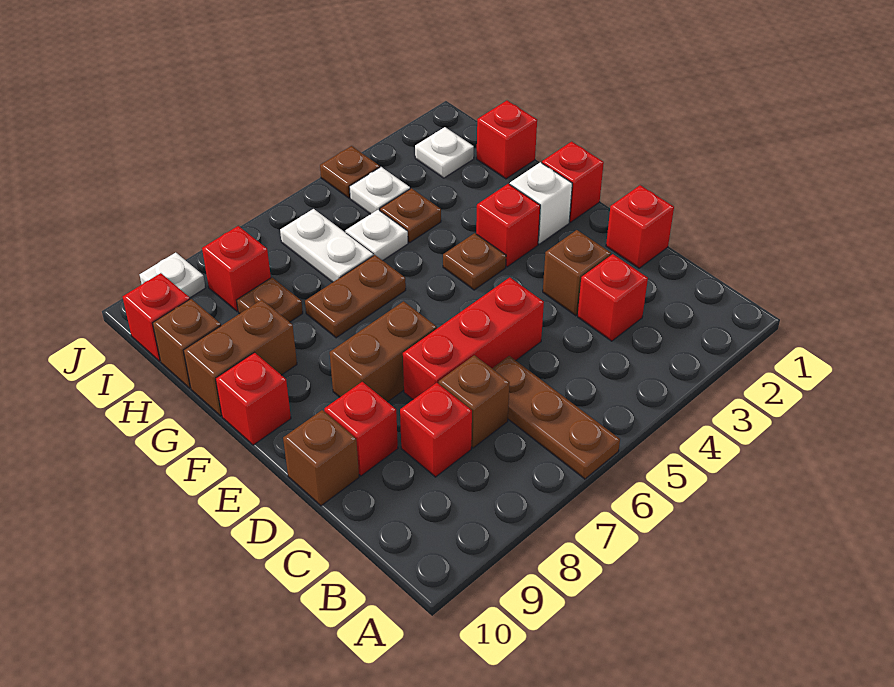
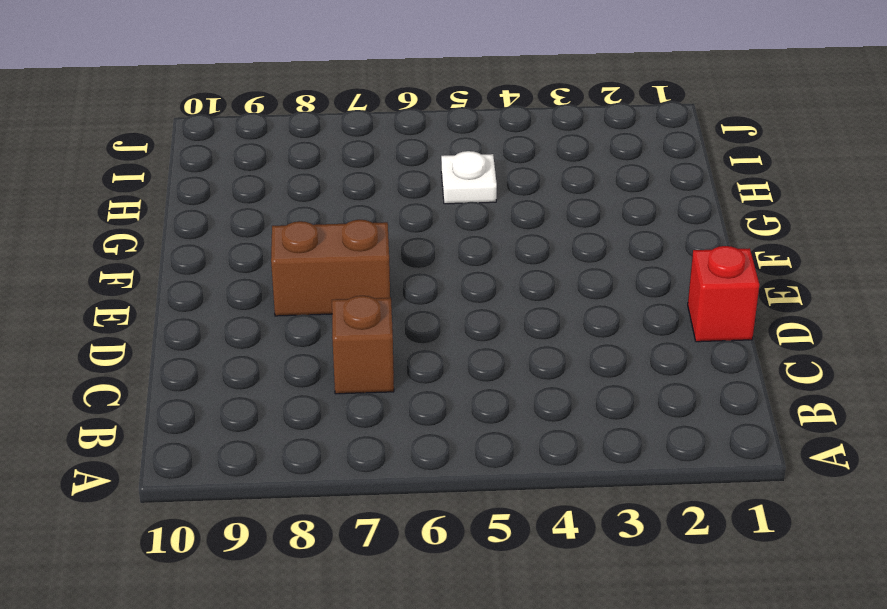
none -> brown plate A6:C6 level 1
none -> red brick C3 level 1
none -> red brick C8 level 1

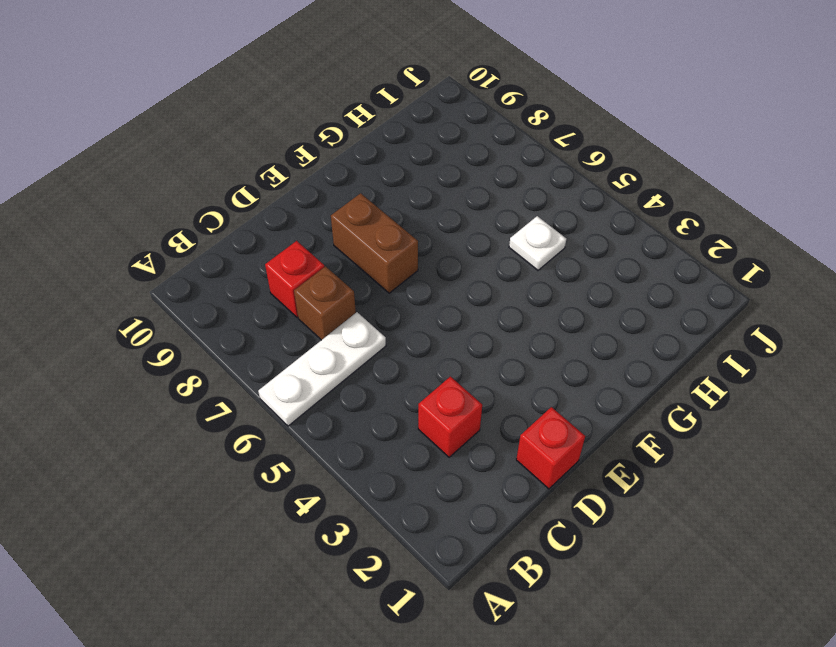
white plate A6:C6 level 1 -> brown plate A6:C6 level 1
none -> brown brick D3 level 1
none -> red brick D5:D7 level 1
none -> red brick D9 level 1

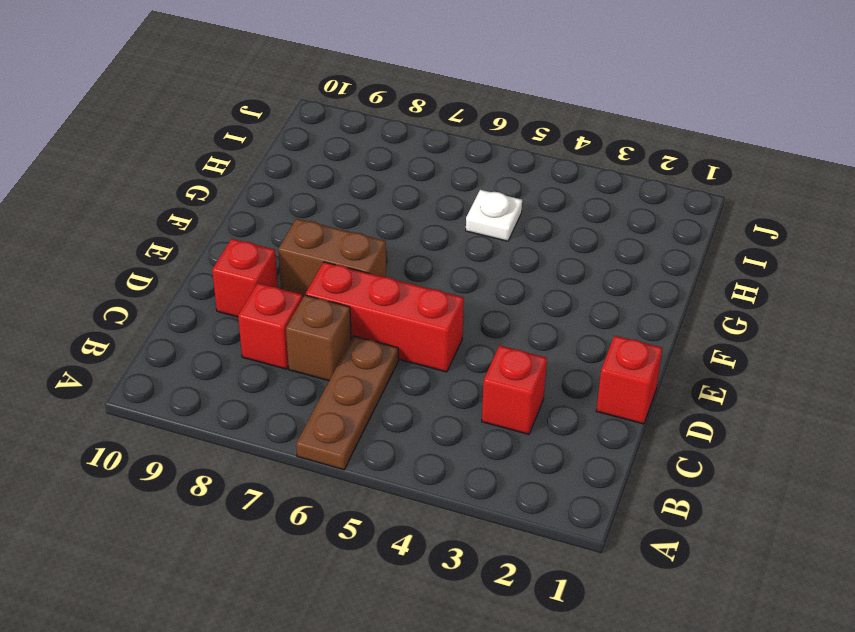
none -> brown brick D3 level 1
none -> brown brick D10 level 1
none -> red brick F1 level 1

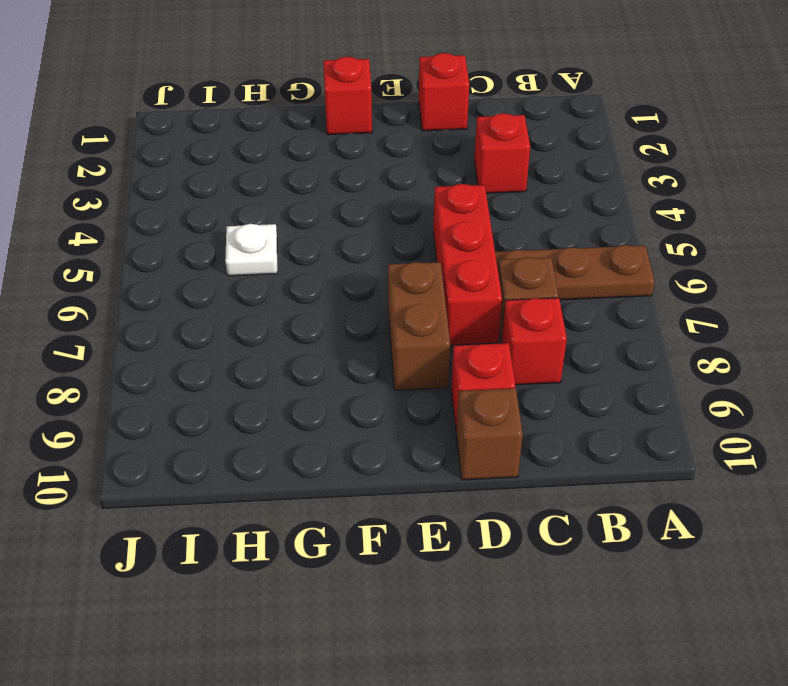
none -> brown brick D3 level 1
none -> white brick F2 level 1
none -> red brick F3 level 1

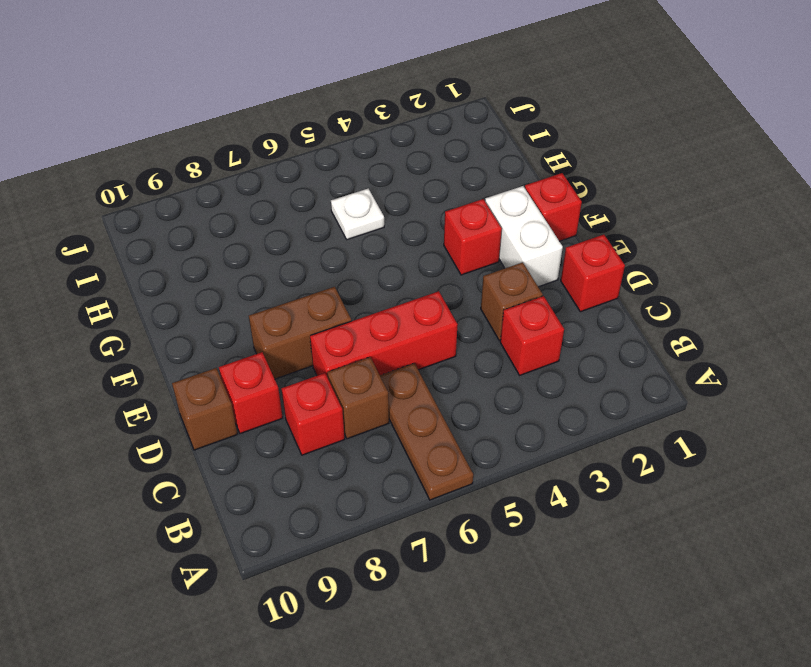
white brick E2:F2 level 1 -> white brick F2 level 1
none -> brown plate F4 level 1
none -> red brick F10 level 1
none -> brown plate G6:G7 level 1

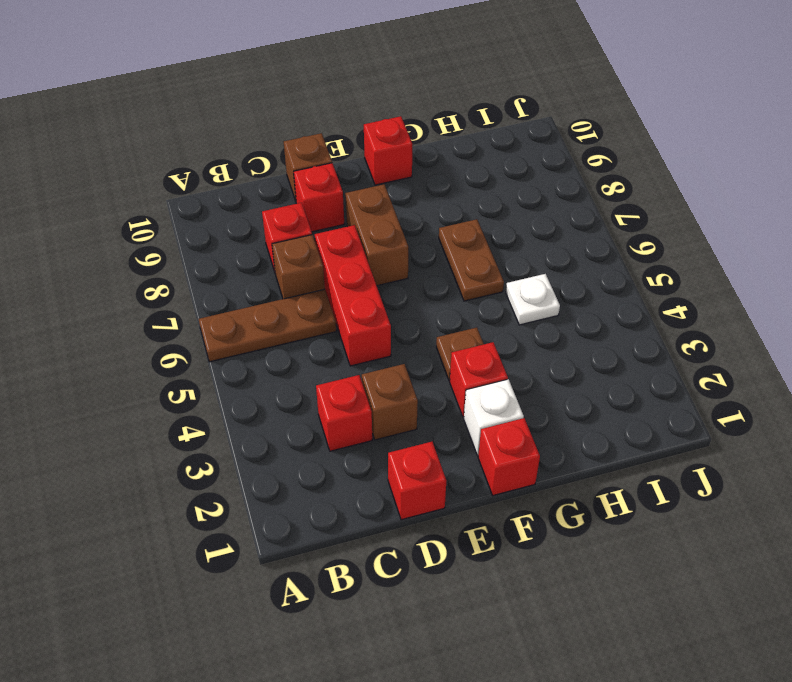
none -> brown brick G9:G10 level 1
none -> red brick H1 level 1
none -> brown plate H4 level 1

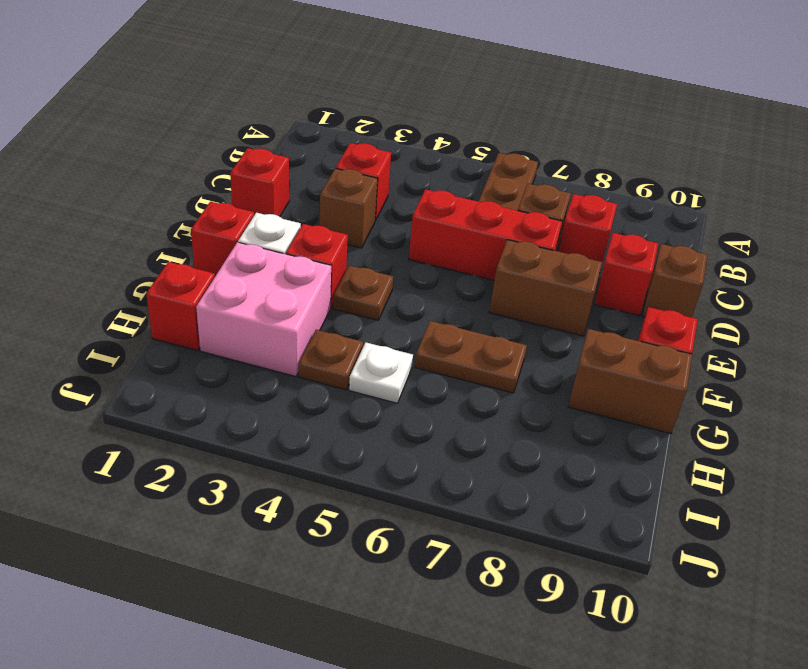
pink brick G2:H3 level 1 -> none
none -> white plate H6:I6 level 1
none -> brown plate H8 level 1
none -> brown brick H10 level 1

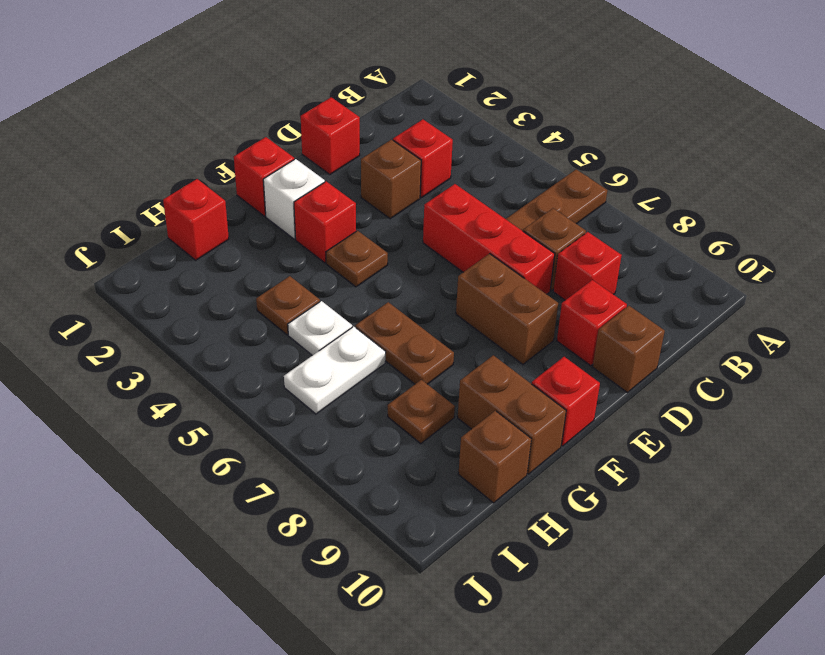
none -> white plate I2 level 1
none -> white plate I4 level 1
none -> red brick I8 level 1

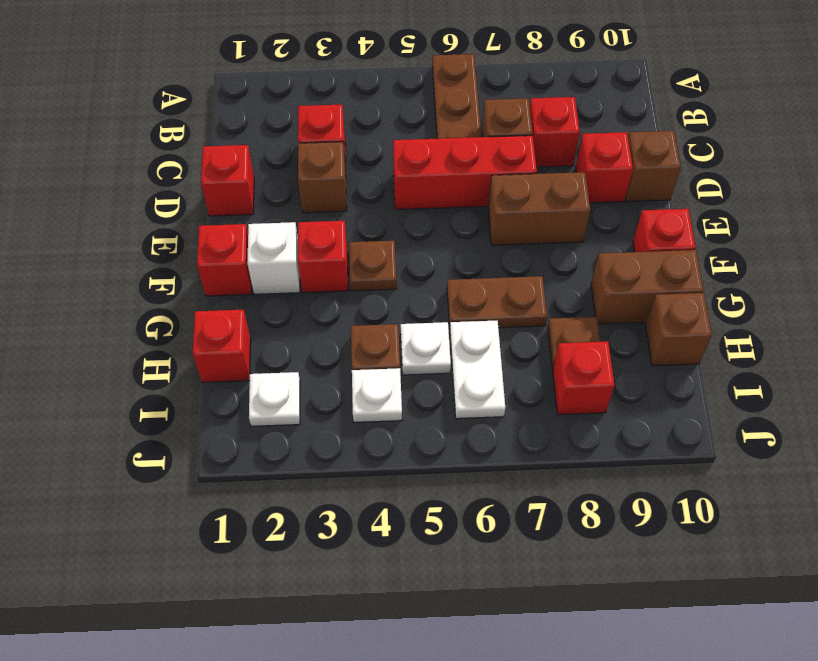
none -> red brick I10 level 1
none -> brown plate J4 level 1
none -> white plate J9 level 1

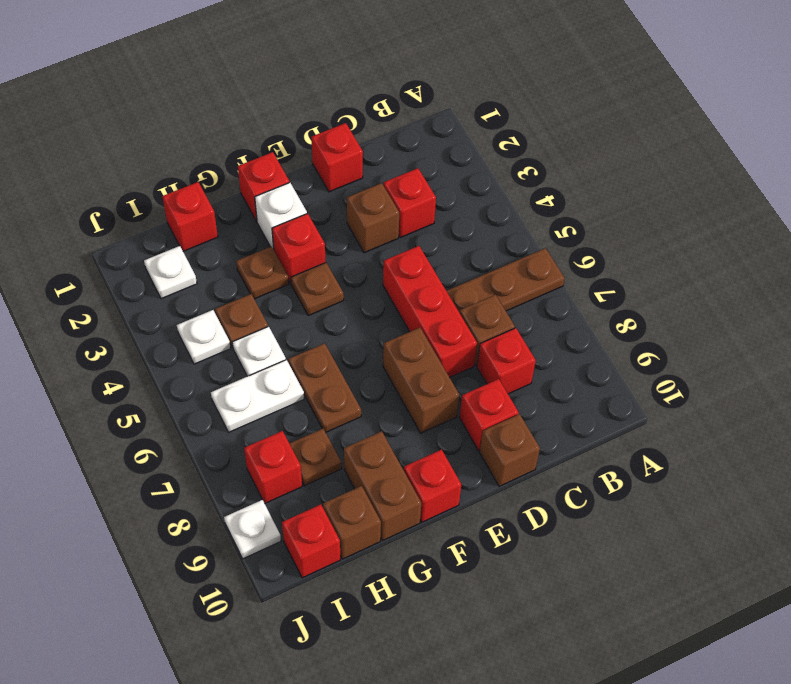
brown plate G3 level 1 -> brown plate J4 level 1

